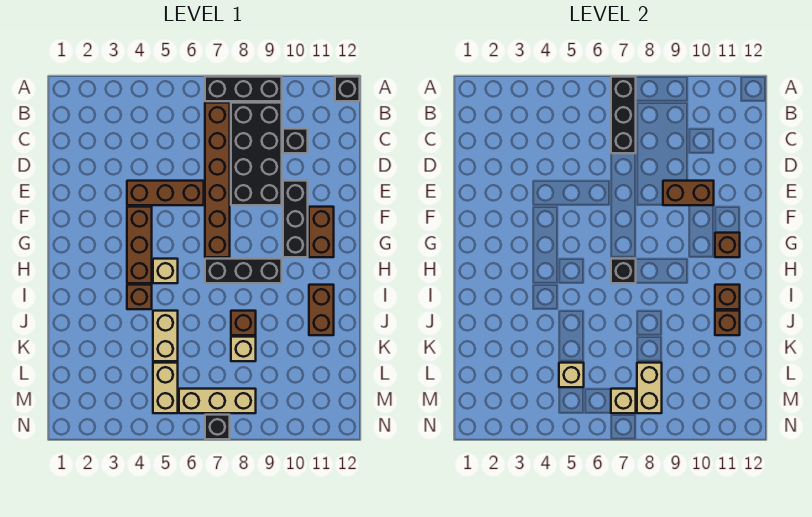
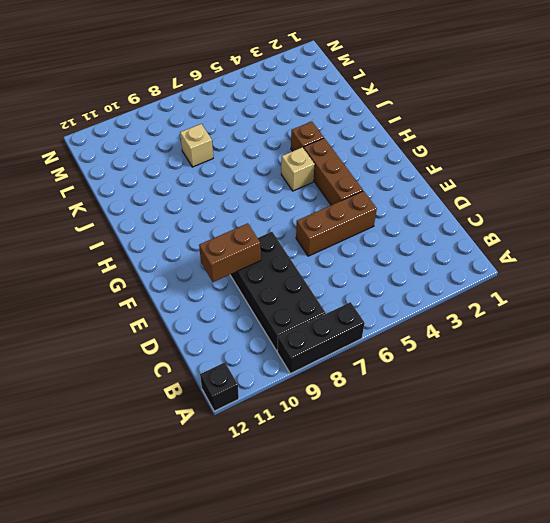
none -> brown brick B7:G7 level 1
none -> black brick C10 level 1
none -> black brick E10:G10 level 1

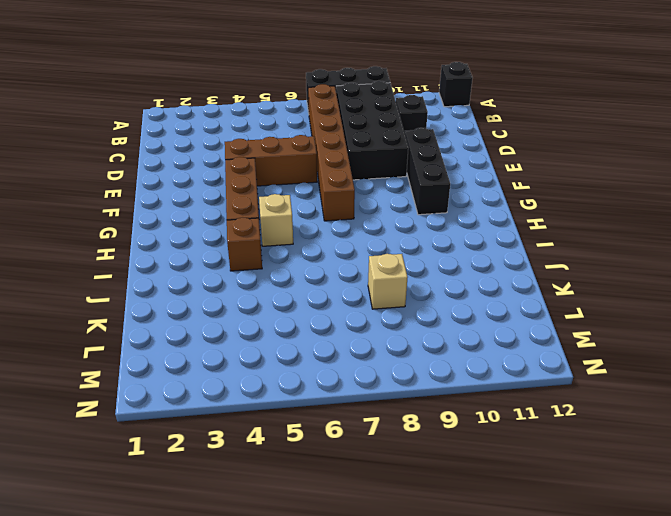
none -> brown brick F11:G11 level 1
none -> black brick H7:H9 level 1
none -> brown brick I11:J11 level 1

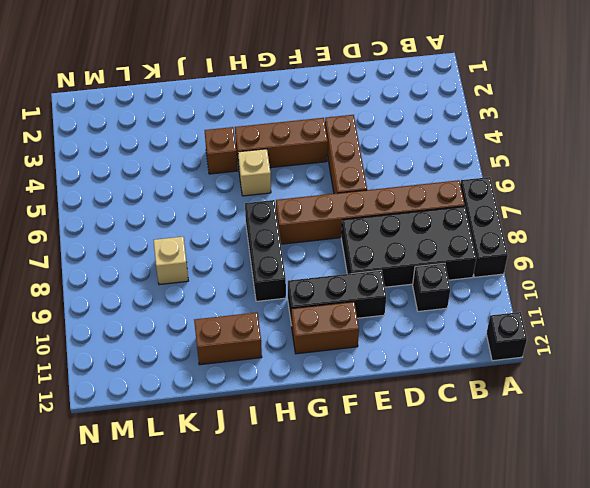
none -> tan brick J5:K5 level 1
none -> brown brick J8 level 1
none -> tan brick L5:M5 level 1

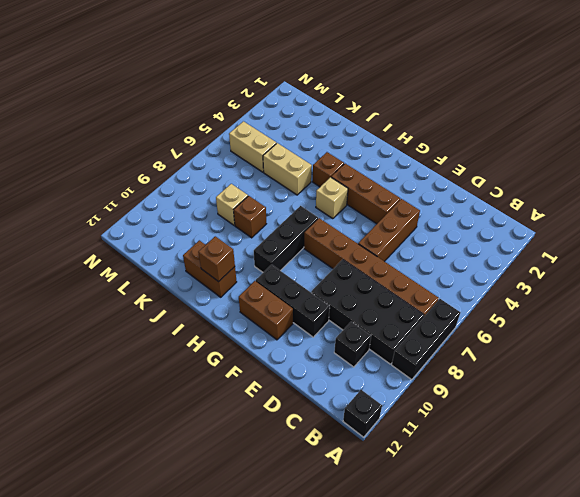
none -> tan brick M6:M8 level 1
none -> black brick N7 level 1
none -> black brick A7:C7 level 2

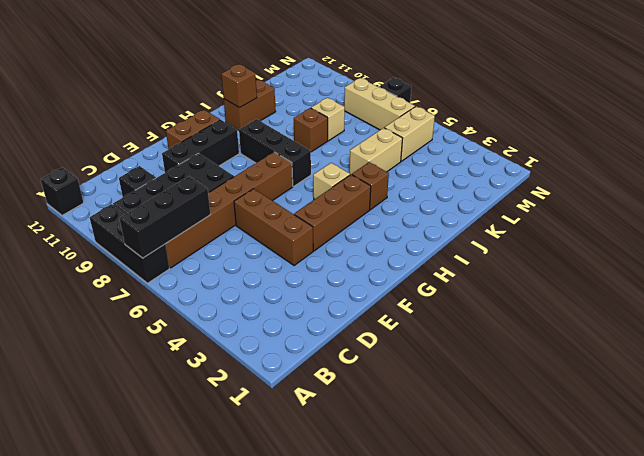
none -> brown brick E9:E10 level 2
none -> brown brick G11 level 2
none -> black brick H7 level 2

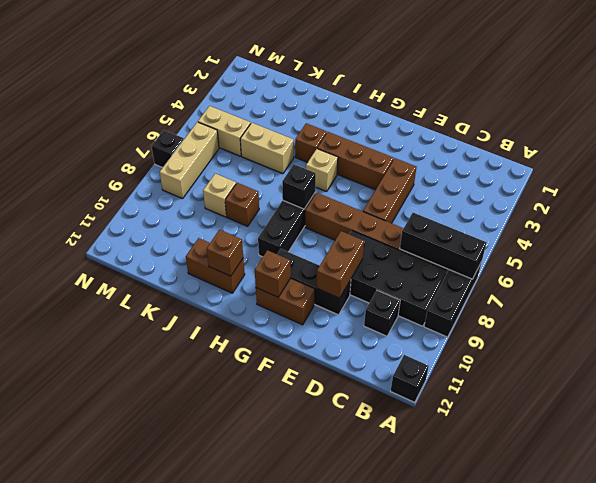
none -> brown brick J11 level 2
none -> tan brick L5 level 2
none -> tan brick L8:M8 level 2

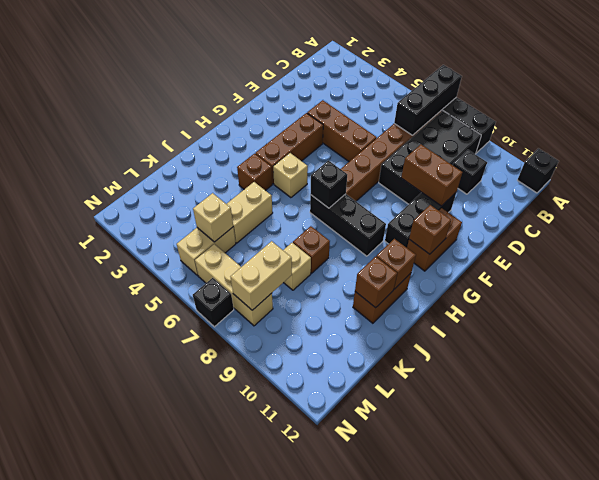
none -> tan brick M7 level 2

